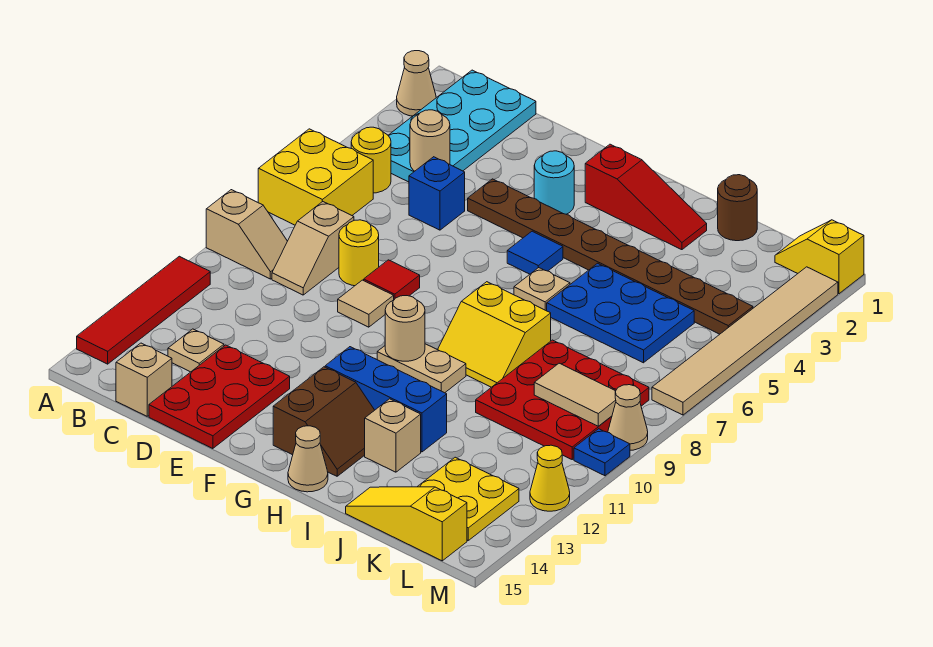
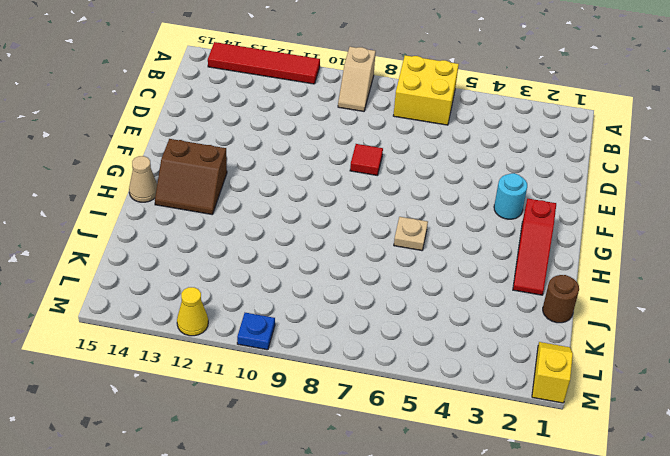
none -> tan cone A2 level 1
none -> cyan plate B1:C4 level 1
none -> yellow round brick B5 level 1
none -> tan slope C8:C9 level 1 top 8

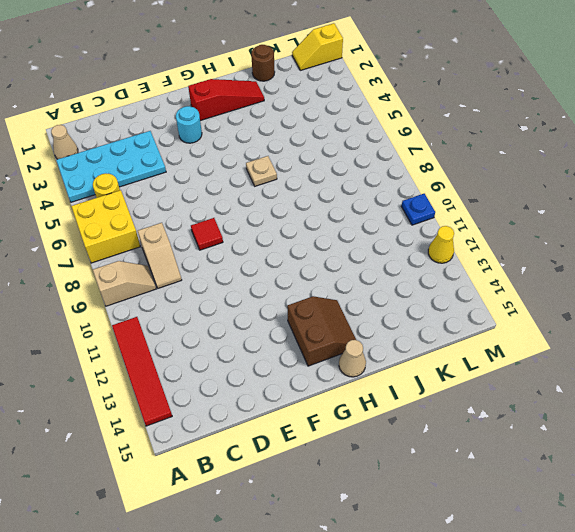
cyan plate A3:D4 level 1 -> cyan plate B1:C4 level 1
none -> tan plate C13 level 1
none -> tan brick C15 level 1
none -> blue brick D5 level 1
none -> yellow round brick D8 level 1

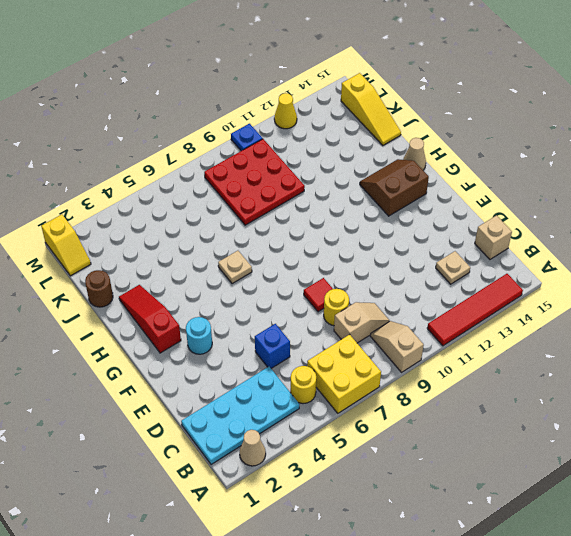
none -> red plate D13:E15 level 1
none -> brown plate E4:L4 level 1
none -> tan tile E9 level 1
none -> blue tile G5 level 1

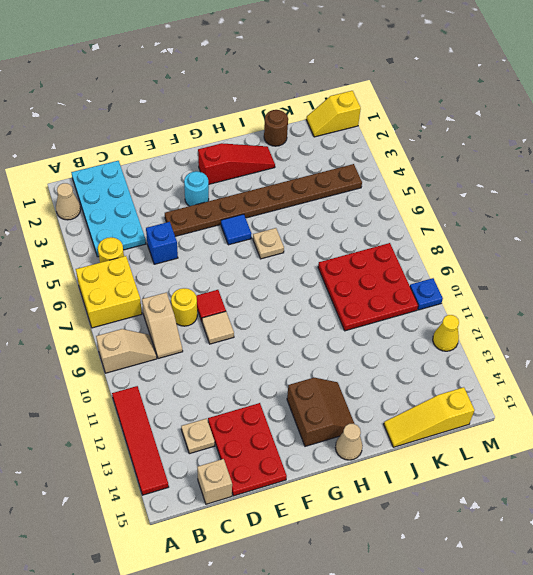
none -> tan plate G10:H10 level 1
none -> blue brick G12:I12 level 1
none -> yellow slope H8:I9 level 1 top 8
none -> blue plate I5:K6 level 1

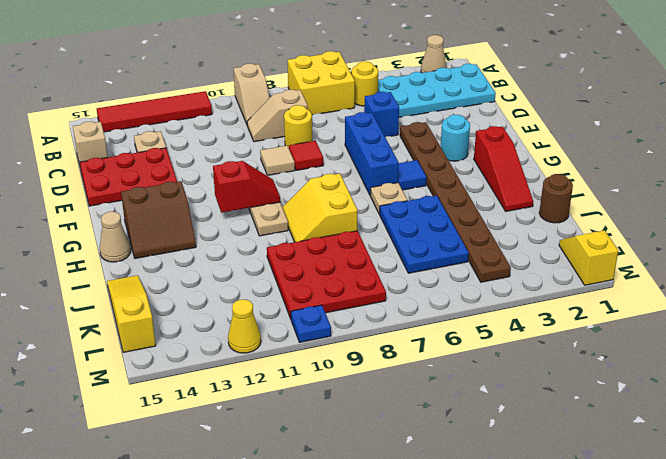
blue brick E6:G6 level 1 -> blue brick G12:I12 level 1
red slope G10:G11 level 2 top 11 -> tan round brick G10 level 2
none -> tan brick I13 level 1
none -> yellow plate K13:L14 level 1
none -> tan tile M2:M7 level 1
none -> tan cone M9 level 1

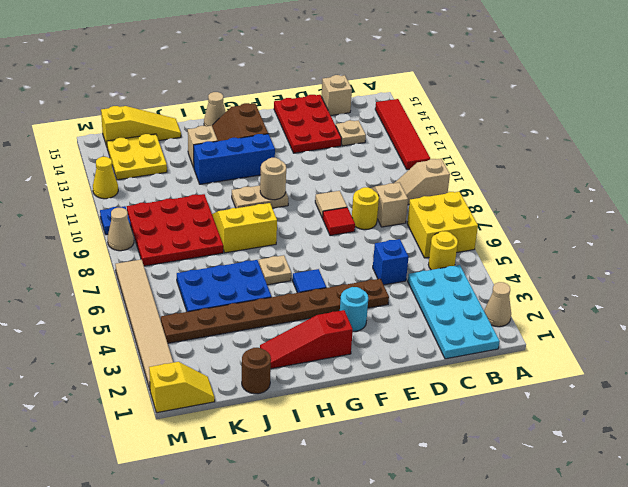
none -> tan round brick C4 level 2
none -> tan tile K9:L9 level 2

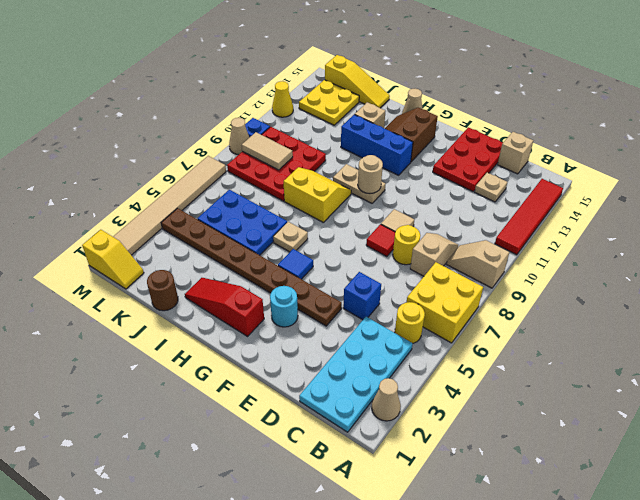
none -> tan round brick C4 level 2

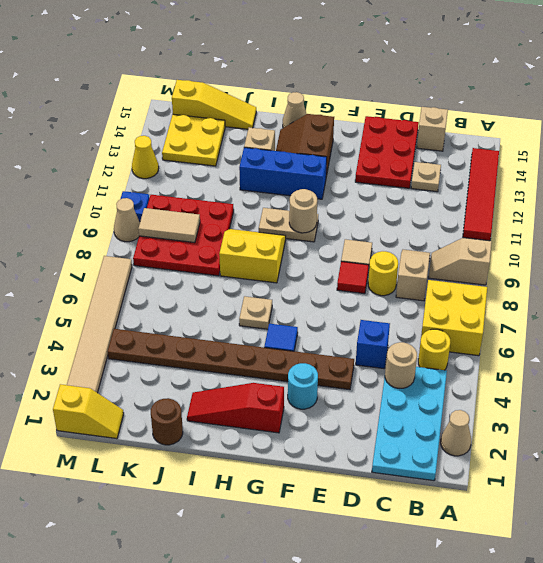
none -> blue plate I5:K6 level 1

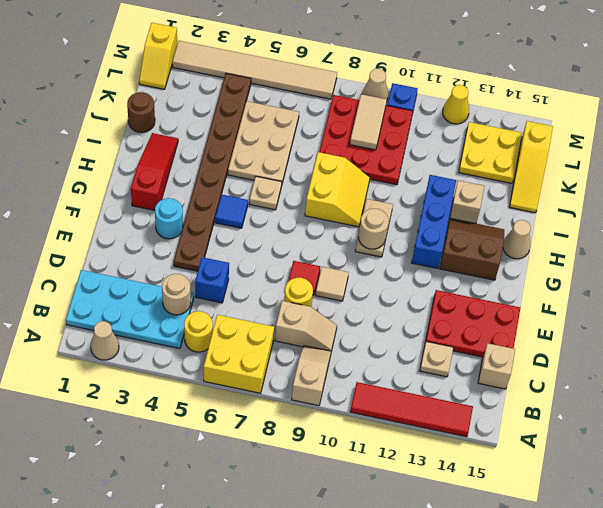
tan plate I5:K6 level 1 -> blue plate I5:K6 level 1

